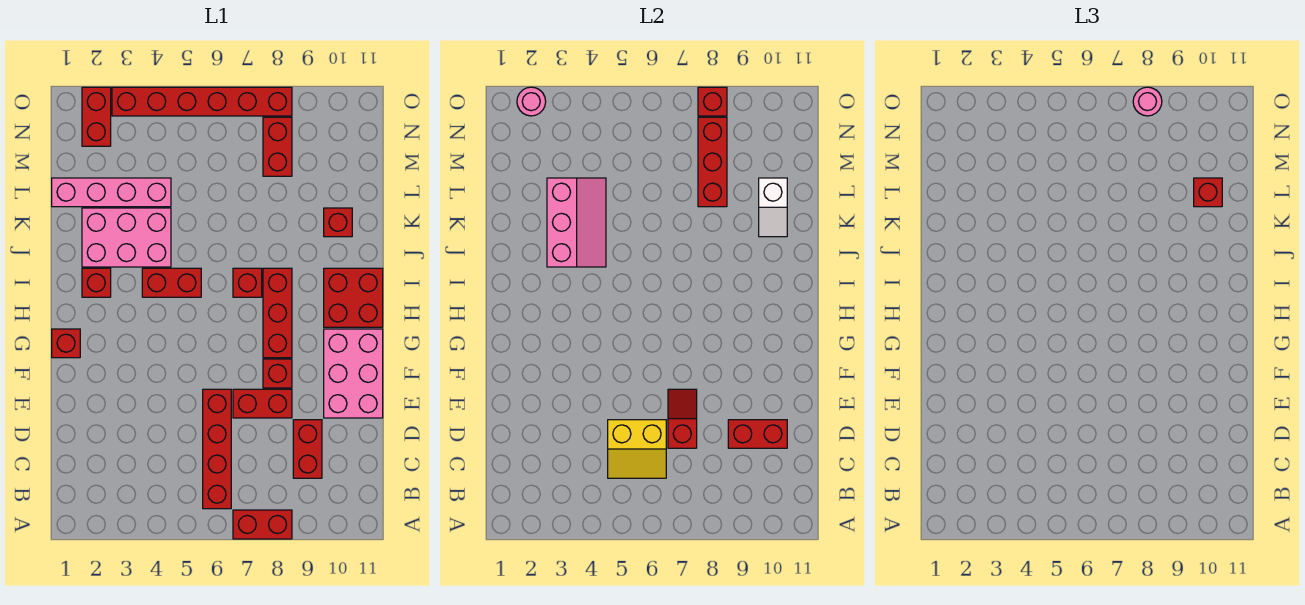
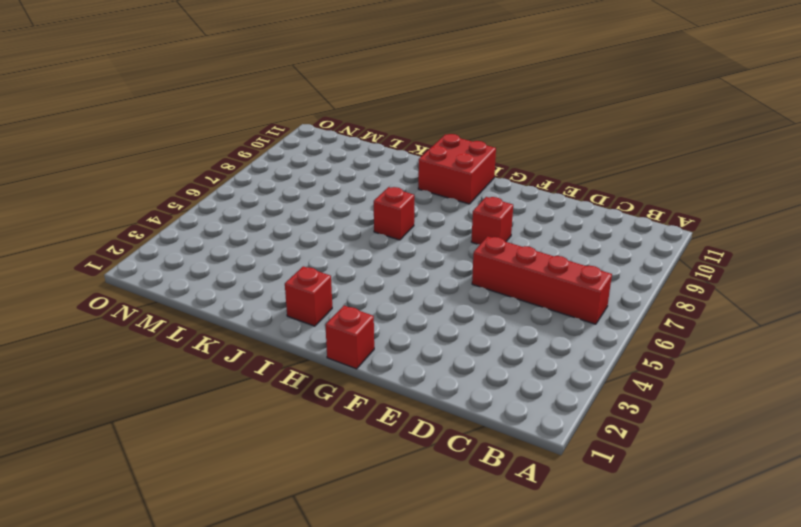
none -> red brick A7:A8 level 1
none -> red brick C9:D9 level 1
none -> red brick E7:E8 level 1

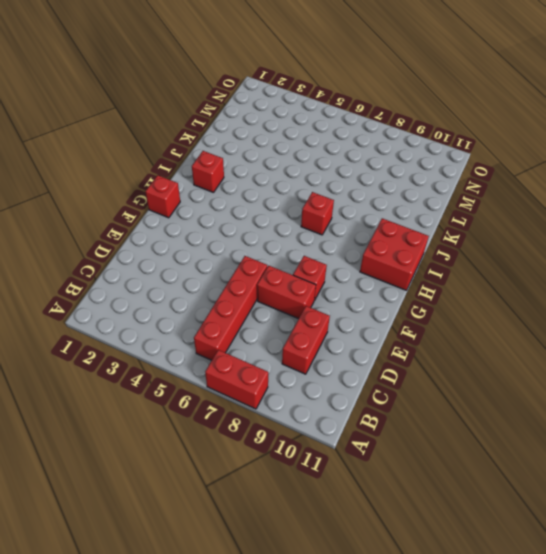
none -> pink brick E10:G11 level 1
none -> red brick G8:I8 level 1
none -> red brick I4:I5 level 1

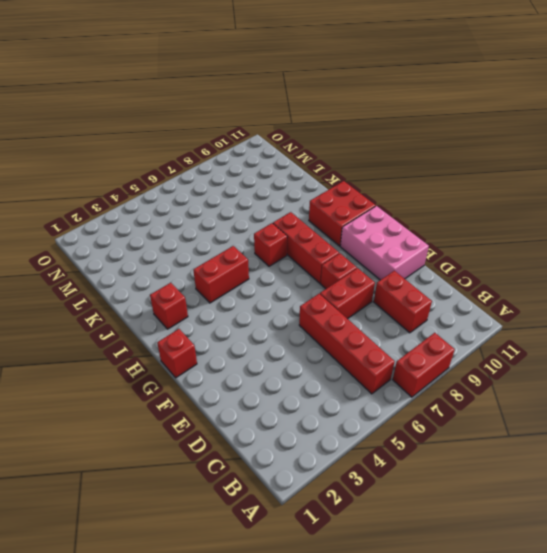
none -> pink brick J2:K4 level 1
none -> red brick K10 level 1
none -> pink brick L1:L4 level 1

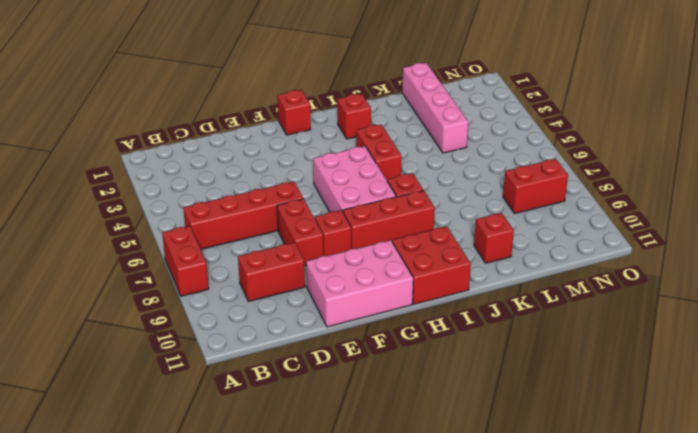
pink brick G5:H7 level 1 -> pink brick J2:K4 level 1
none -> red brick N2:O2 level 1
none -> red brick O3:O8 level 1
none -> yellow slope C5:D6 level 2 top D

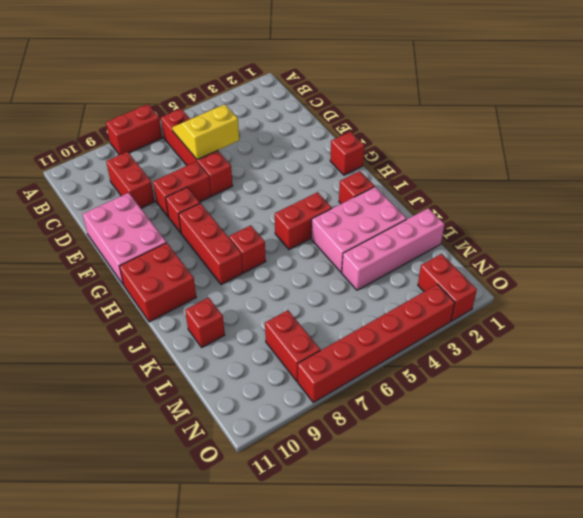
none -> red slope D7:E7 level 2 top D
none -> red brick D9:D10 level 2
none -> pink slope J3:L4 level 2 top 3

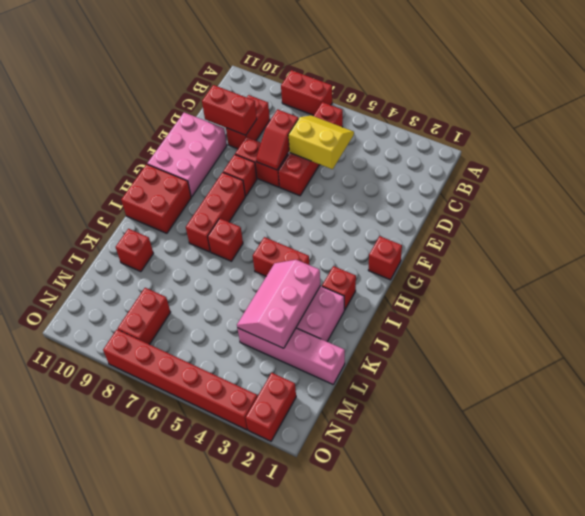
none -> white slope K10:L10 level 2 top L
none -> red brick L8:N8 level 2
none -> pink round brick O2 level 2

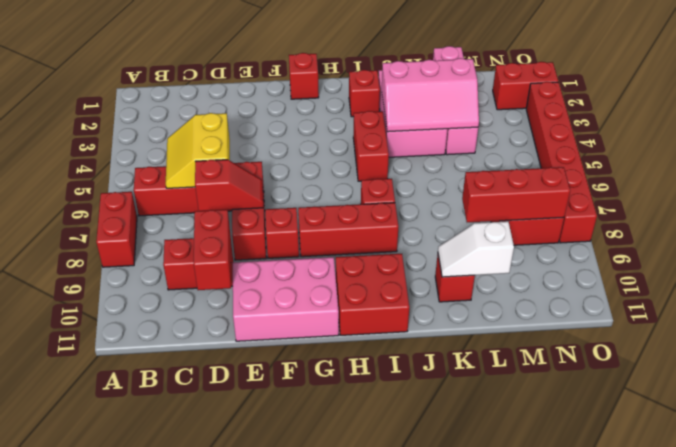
none -> pink round brick O2 level 2
none -> red brick O8 level 2
none -> red brick L10 level 3

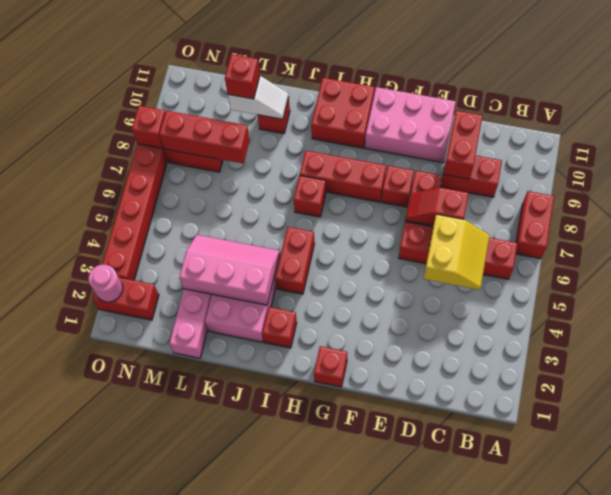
none -> pink round brick O8 level 3

